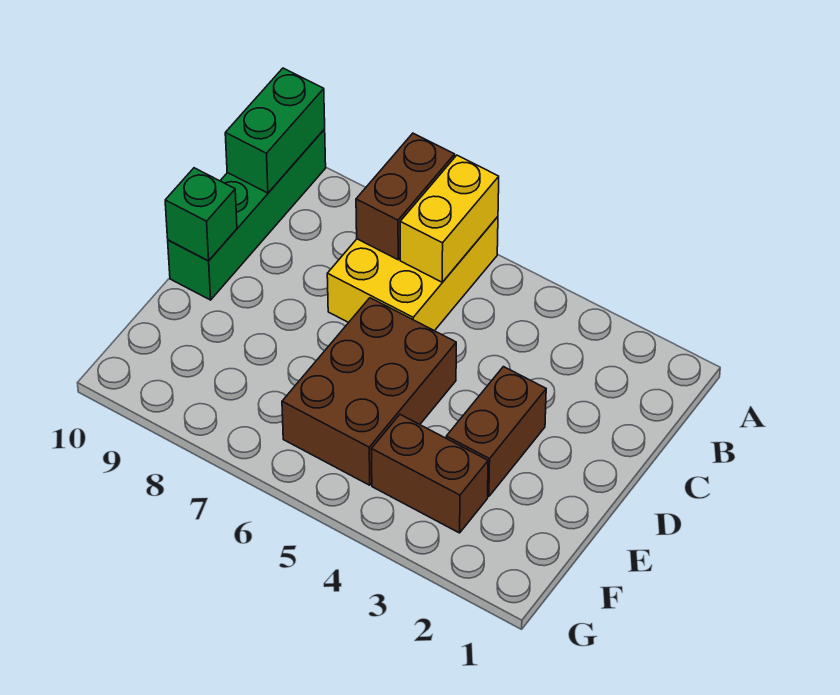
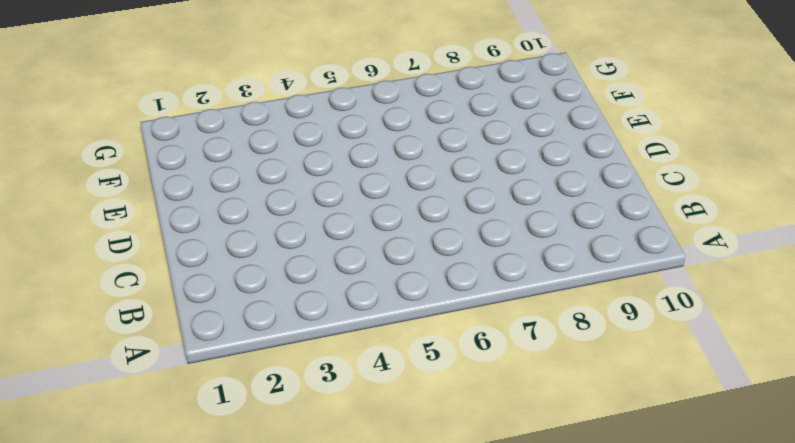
none -> yellow brick A6:C7 level 1
none -> green brick A10:D10 level 1

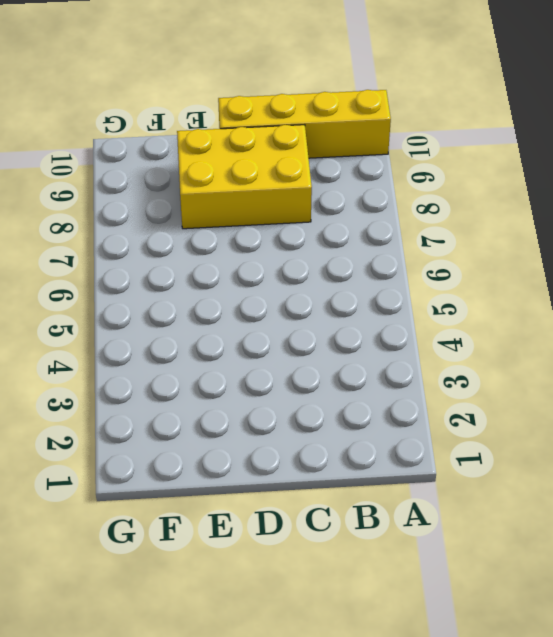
yellow brick A10:D10 level 1 -> green brick A10:D10 level 1
yellow brick C8:E9 level 1 -> yellow brick A6:C7 level 1
none -> brown brick D3:E3 level 1
none -> brown brick D5:F6 level 1

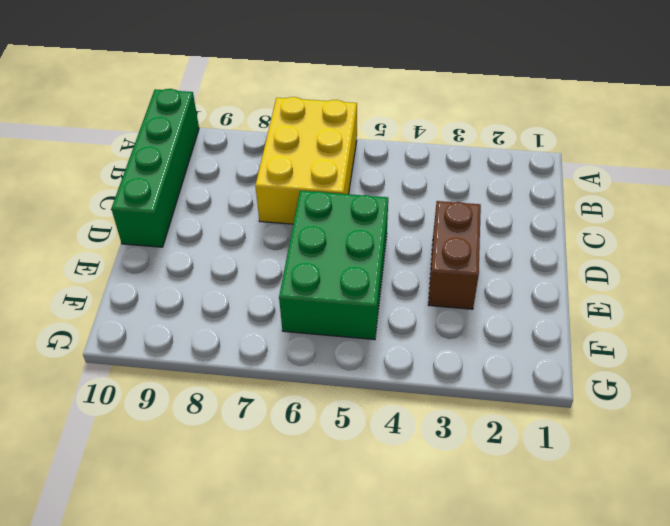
green brick D5:F6 level 1 -> brown brick D5:F6 level 1
none -> brown brick F3:F4 level 1
none -> yellow brick A6:B6 level 2

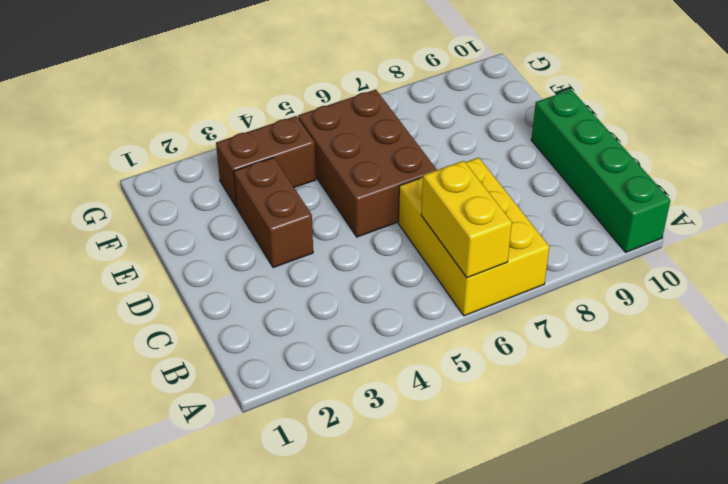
none -> brown brick A7:B7 level 2
none -> green brick A10:B10 level 2

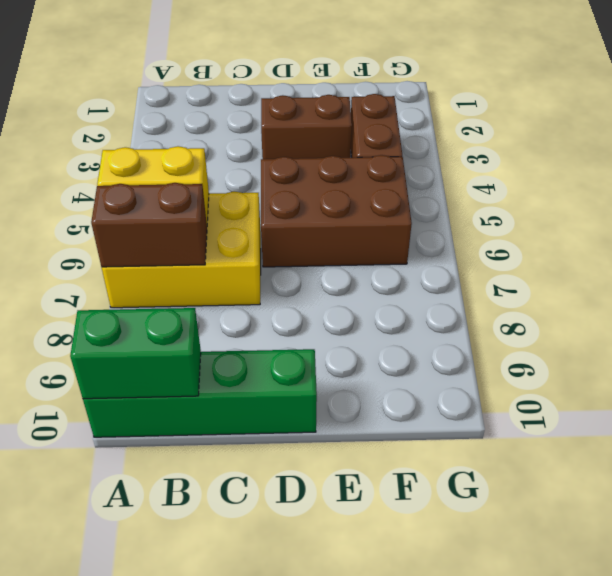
none -> green brick D10 level 2

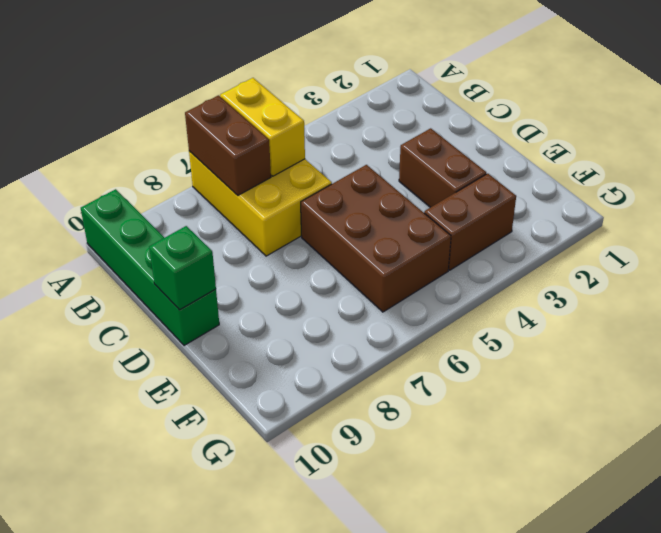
none -> green brick A10:B10 level 2

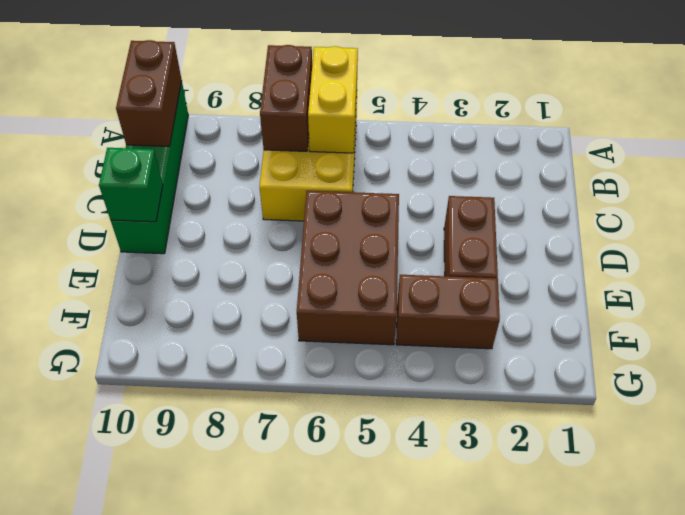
brown brick A10:B10 level 2 -> green brick A10:B10 level 2

